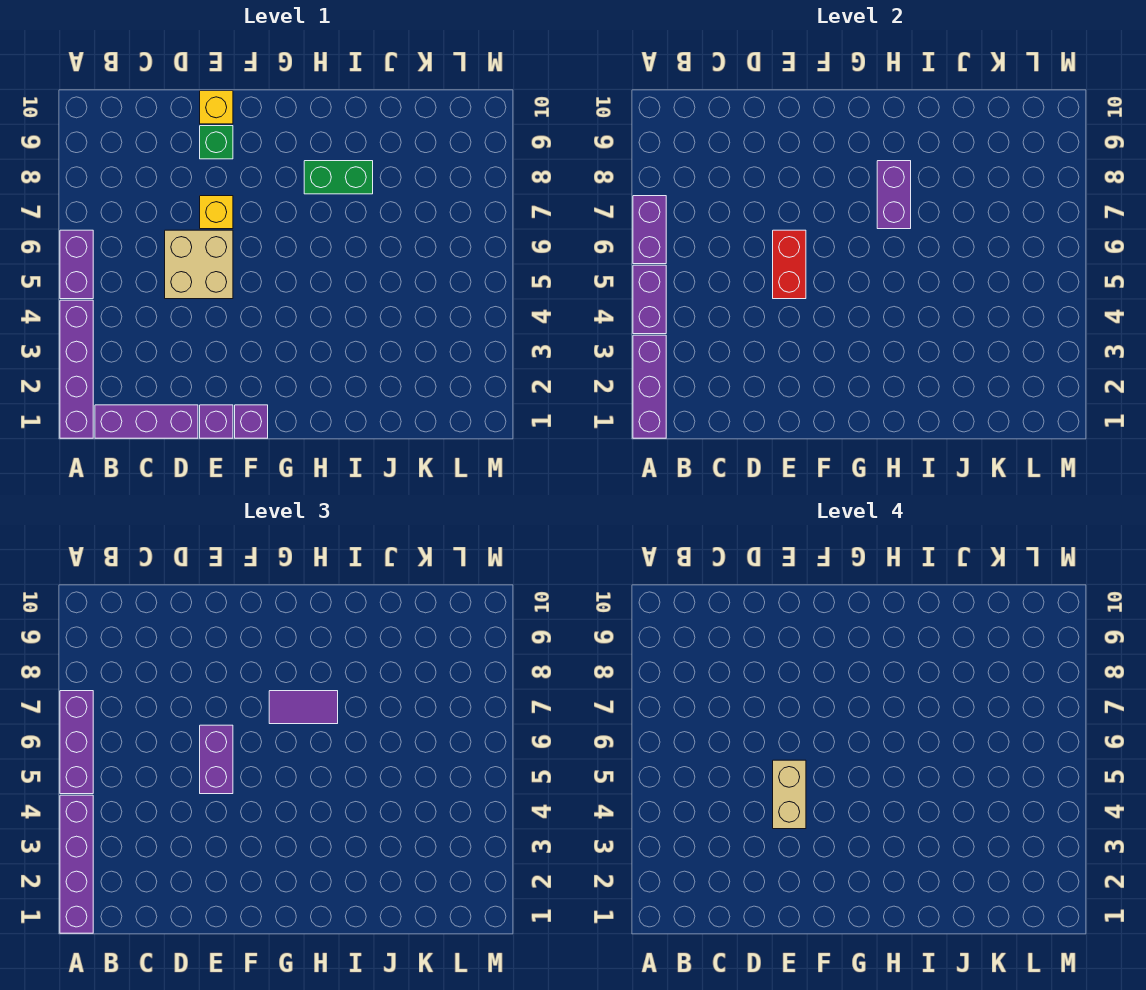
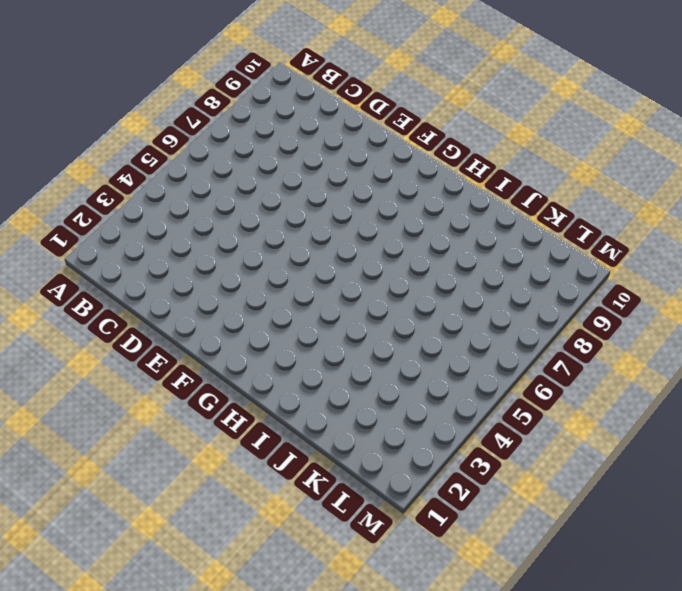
none -> purple brick A1:A4 level 1
none -> purple brick A5:A6 level 1
none -> purple brick B1:D1 level 1

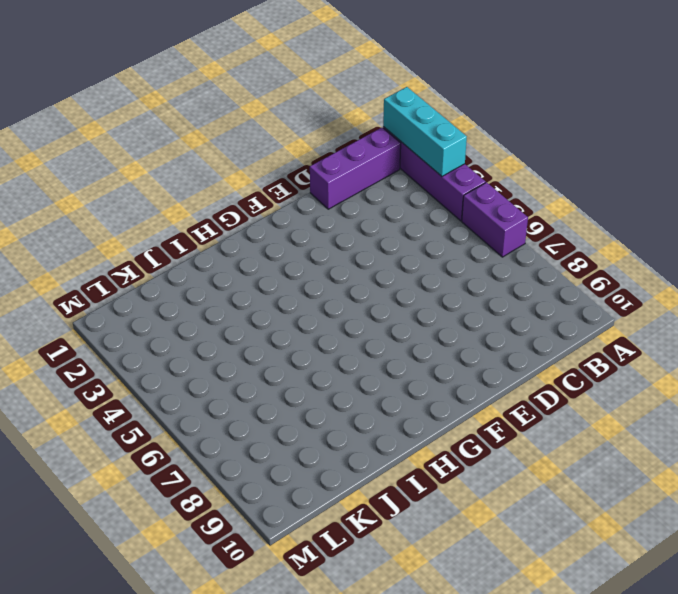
cyan brick A1:A3 level 2 -> purple brick A1:A3 level 2
none -> tan brick D5:E6 level 1
none -> purple brick E1 level 1
none -> yellow brick E7 level 1

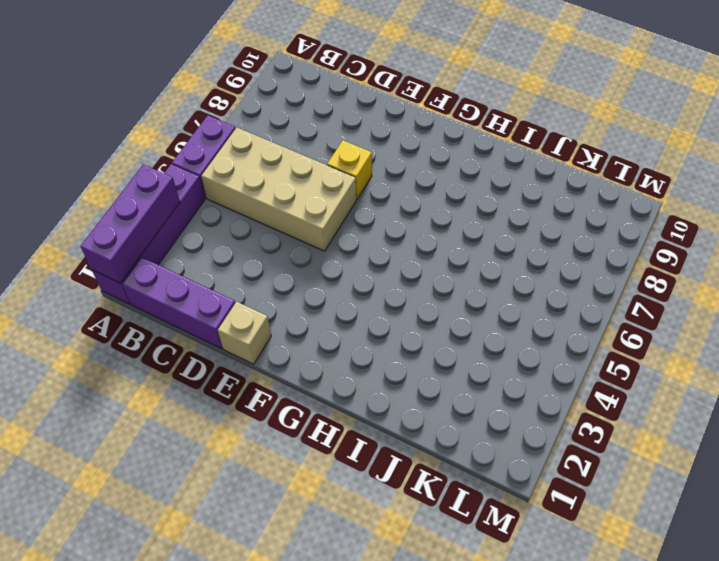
tan brick B5:E6 level 1 -> tan brick D5:E6 level 1
tan brick E1 level 1 -> purple brick E1 level 1
none -> green brick E9 level 1
none -> yellow brick E10 level 1
none -> purple brick F1 level 1

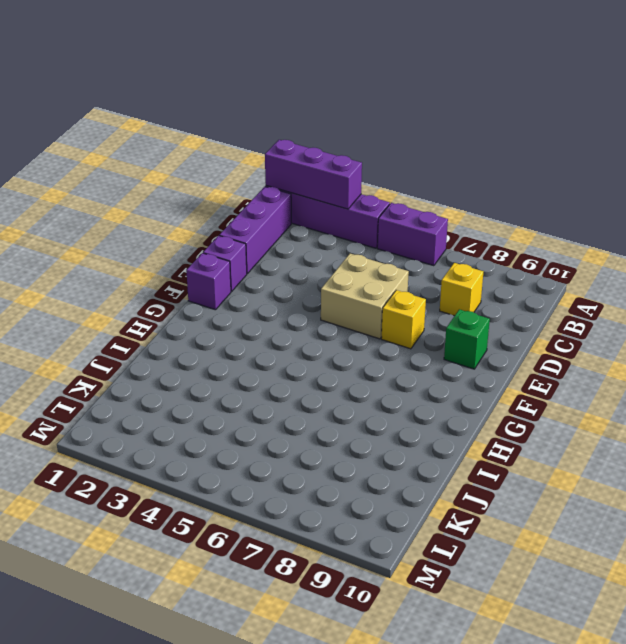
yellow brick C8 level 1 -> yellow brick E10 level 1
none -> green brick H8:I8 level 1
none -> purple brick A4:A5 level 2
none -> purple brick A6:A7 level 2

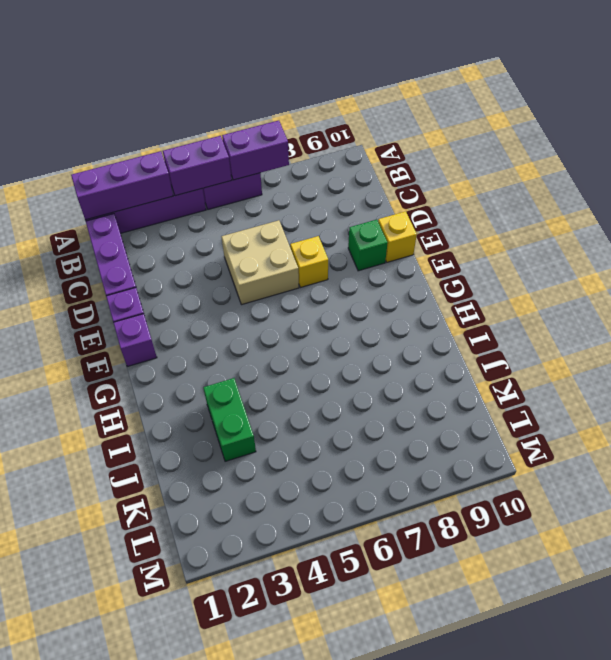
green brick I3:J3 level 1 -> green brick H8:I8 level 1
none -> red brick E5:E6 level 2
none -> purple brick H7:H8 level 2
none -> purple brick A1:A4 level 3

